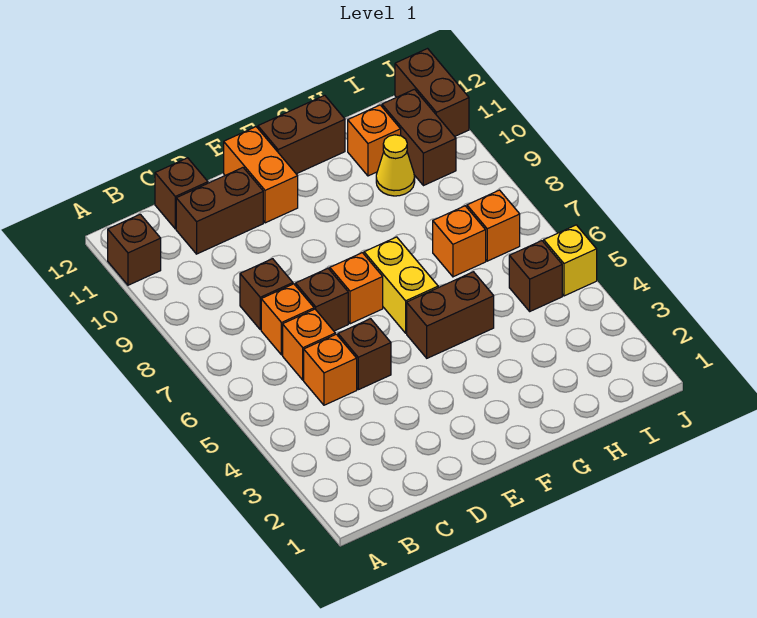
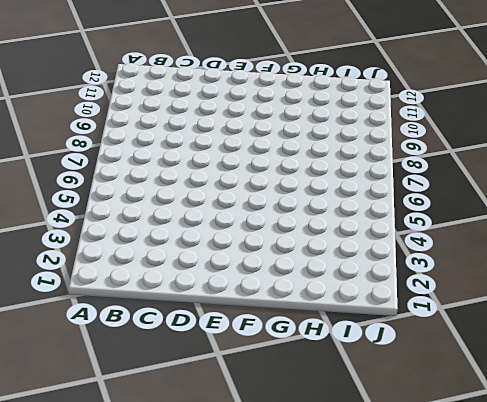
none -> brown brick A11 level 1
none -> orange brick C5 level 1
none -> orange brick C6 level 1

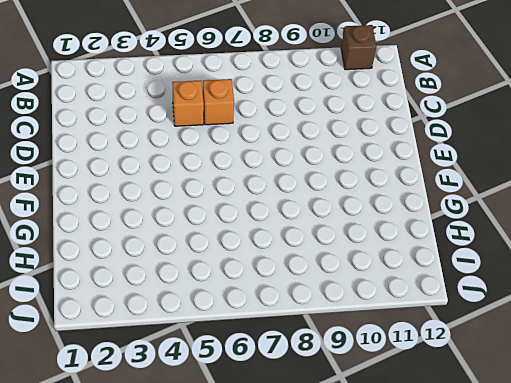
none -> orange brick C7 level 1
none -> brown brick C8 level 1
none -> brown brick C11:D11 level 1

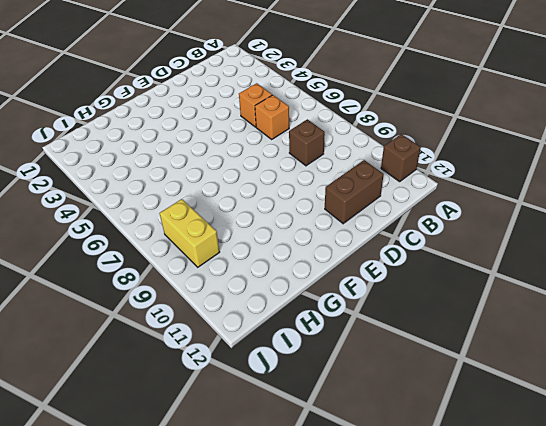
yellow brick I8:I9 level 1 -> yellow brick F6:F7 level 1
none -> orange brick C7 level 1
none -> brown brick C12 level 1
none -> brown brick D5 level 1

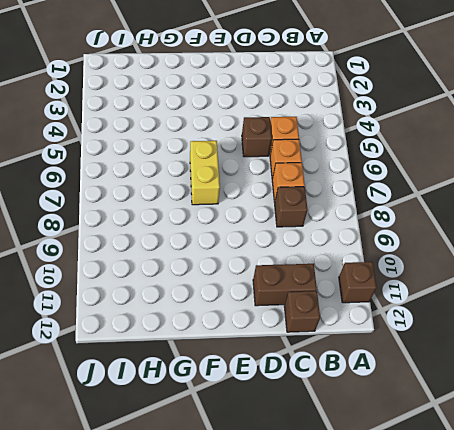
none -> brown brick D7 level 1
none -> orange brick E7 level 1
none -> orange brick E11:E12 level 1

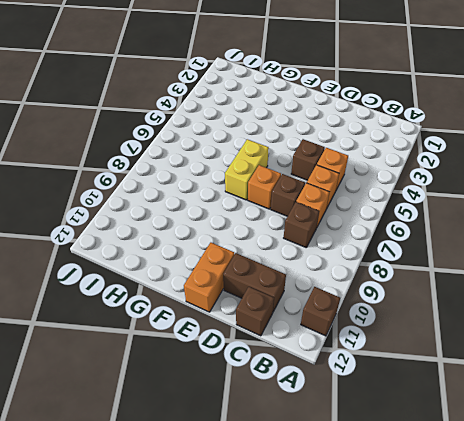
none -> brown brick F5:G5 level 1
none -> brown brick F12:G12 level 1
none -> orange brick H7 level 1

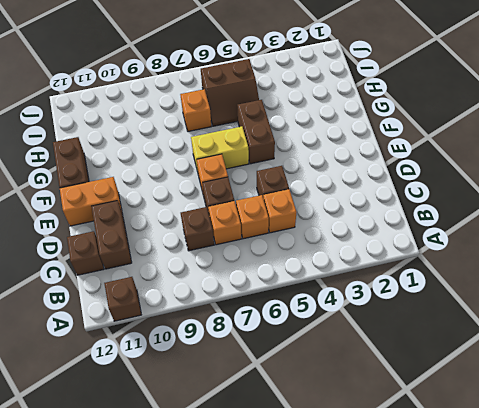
brown slope H5:I6 level 1 top I -> brown brick I5 level 1
none -> yellow cone H10 level 1
none -> orange brick H11 level 1
none -> orange brick I7 level 1

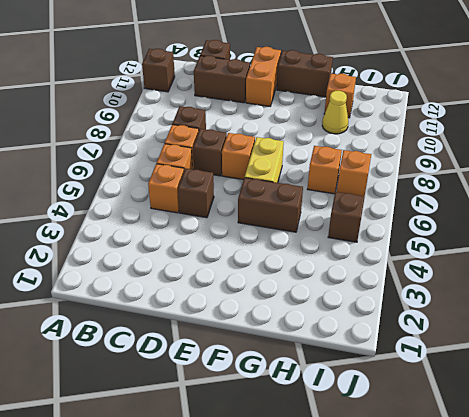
none -> brown brick I10:I11 level 1
none -> yellow brick J5 level 1
none -> brown brick J11:J12 level 1

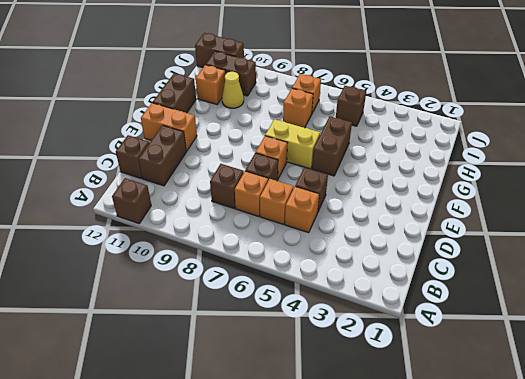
none -> yellow brick J5 level 1

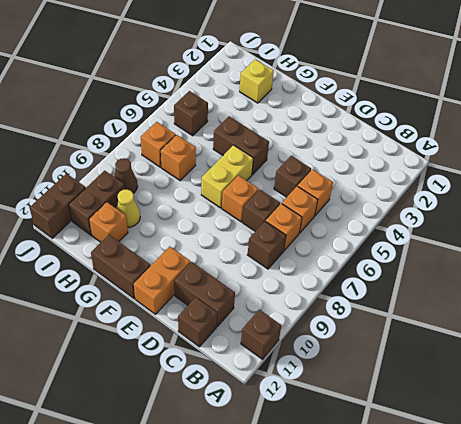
yellow brick H2 level 1 -> yellow brick J5 level 1
brown cone I9 level 1 -> none

